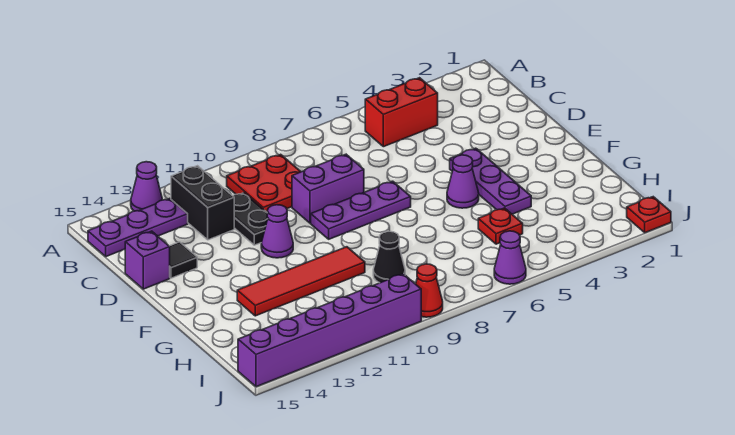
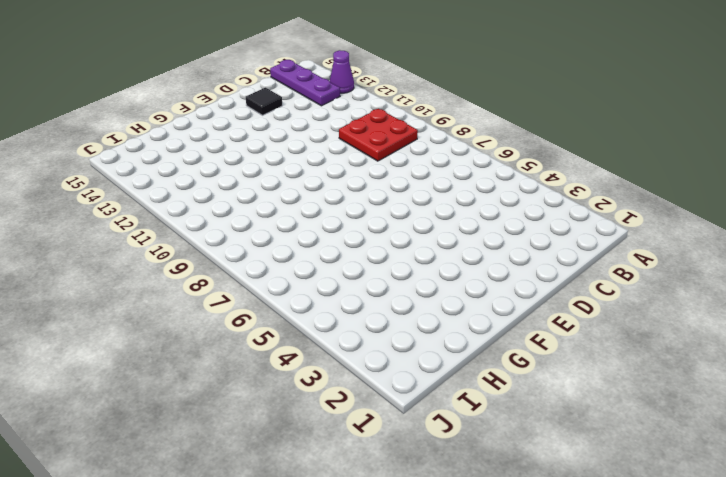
none -> red brick B4:B5 level 1
none -> black brick B12:C12 level 1
none -> black plate C11:D11 level 1

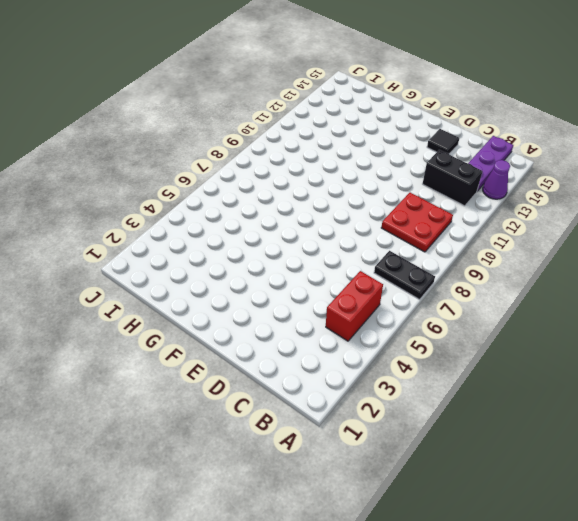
black plate A7:B7 level 1 -> black plate C11:D11 level 1
none -> purple brick D8:D9 level 1
none -> purple brick D15 level 1
none -> purple plate E4:G4 level 1

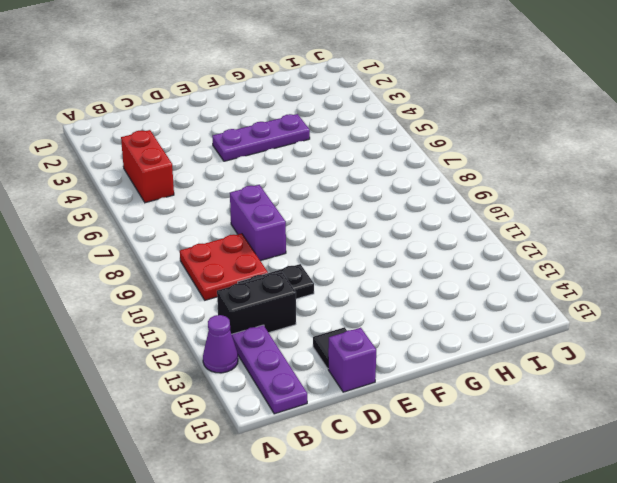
none -> purple plate E7:E9 level 1
none -> purple cone E11 level 1
none -> purple cone F5 level 1

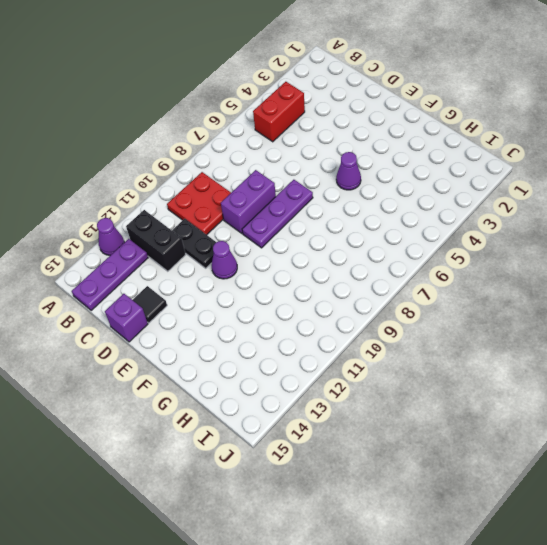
none -> purple plate E4:G4 level 1
none -> red tile G10:G13 level 1
none -> red plate H5 level 1

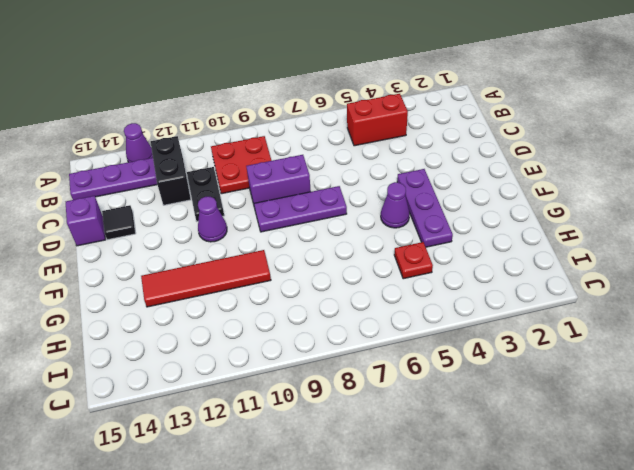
none -> black cone H9 level 1
none -> red plate J1 level 1
none -> purple cone J6 level 1

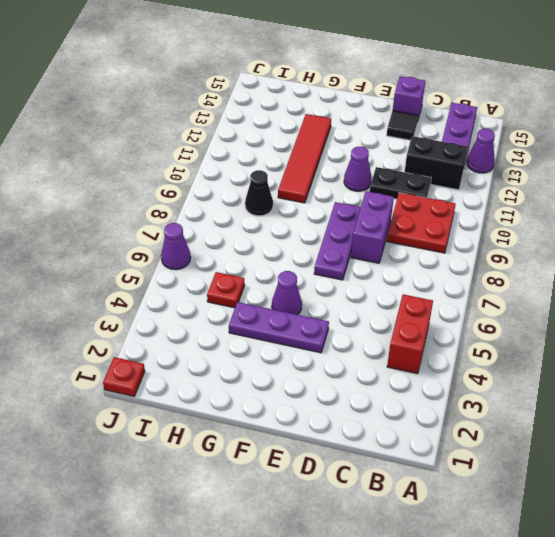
none -> red cone J9 level 1
none -> purple brick J10:J15 level 1

